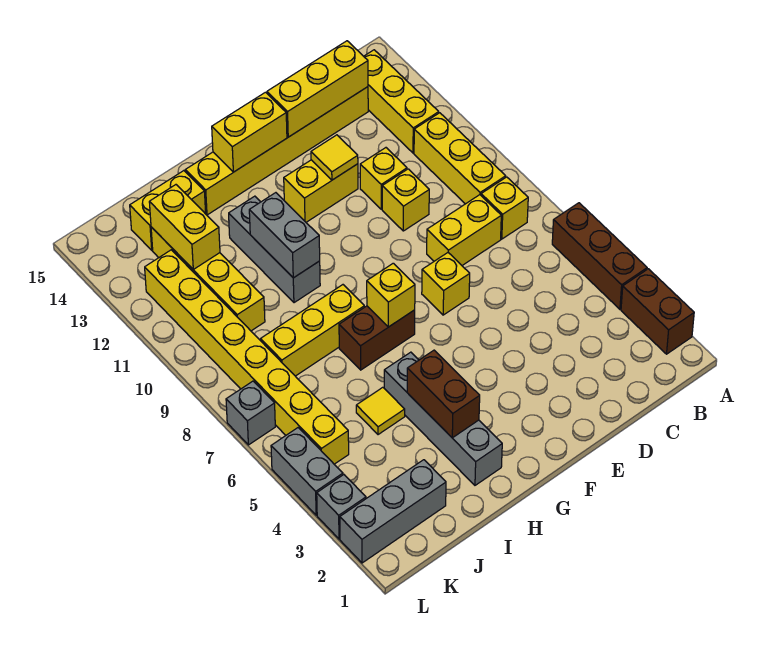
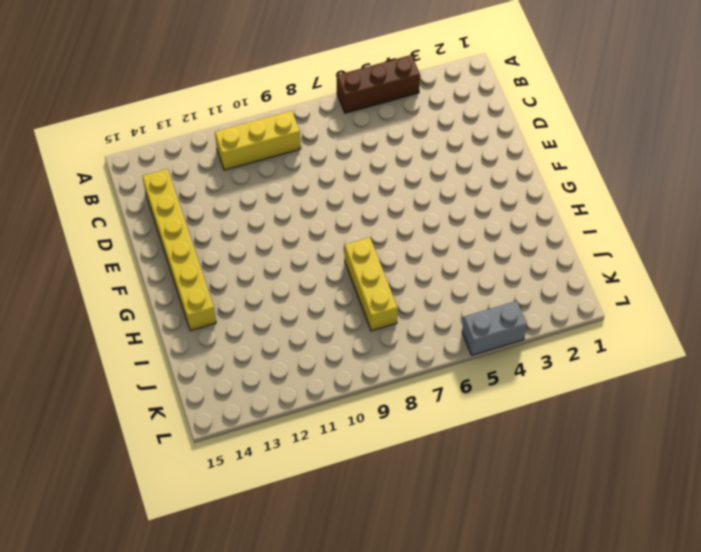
none -> brown brick A2:A3 level 1
none -> yellow brick B8 level 1
none -> yellow brick B12:B14 level 1
none -> yellow brick C8:D8 level 1

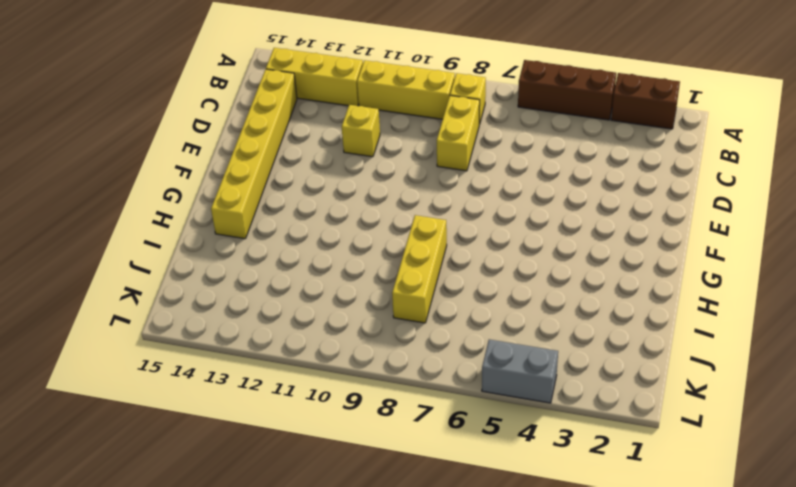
none -> yellow brick D10 level 1
none -> yellow brick E7 level 1
none -> yellow brick E12:F12 level 1
none -> brown brick G7:H7 level 1

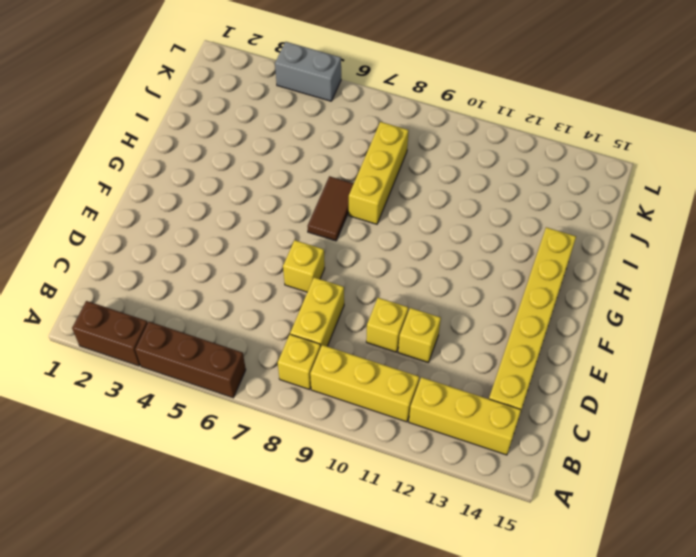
brown tile G7:H7 level 1 -> brown brick G7:H7 level 1
none -> yellow brick E12:F12 level 1
none -> grey brick H2:H5 level 1
none -> grey brick H10:H12 level 1
none -> yellow tile I5 level 1

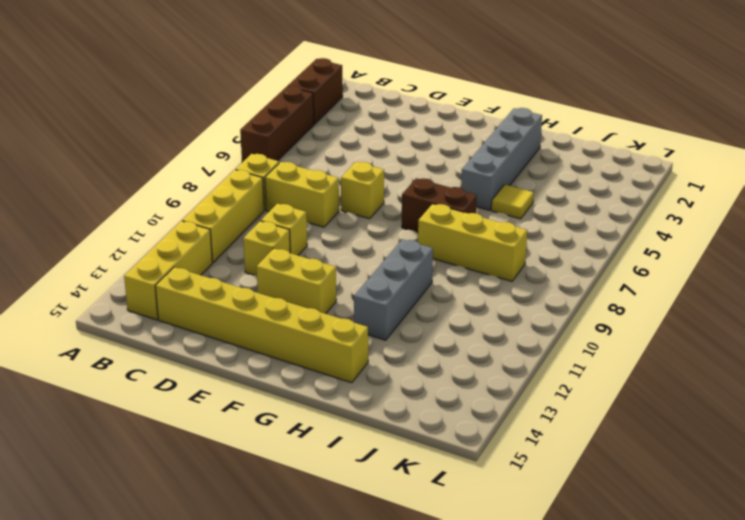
none -> yellow brick I14:J14 level 1
none -> grey brick J2:L2 level 1
none -> yellow brick J10:J13 level 1
none -> yellow brick K5:K12 level 1

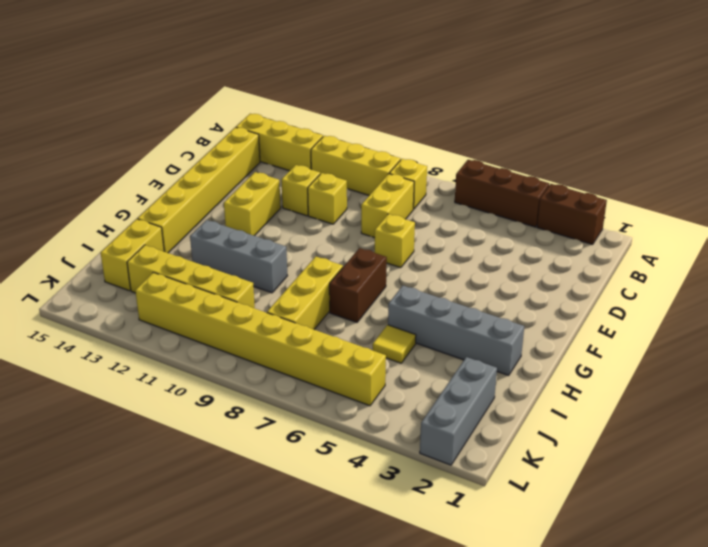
none -> grey brick L3 level 1
none -> grey brick L4:L5 level 1
none -> grey brick L7 level 1
none -> yellow brick C14:E14 level 2

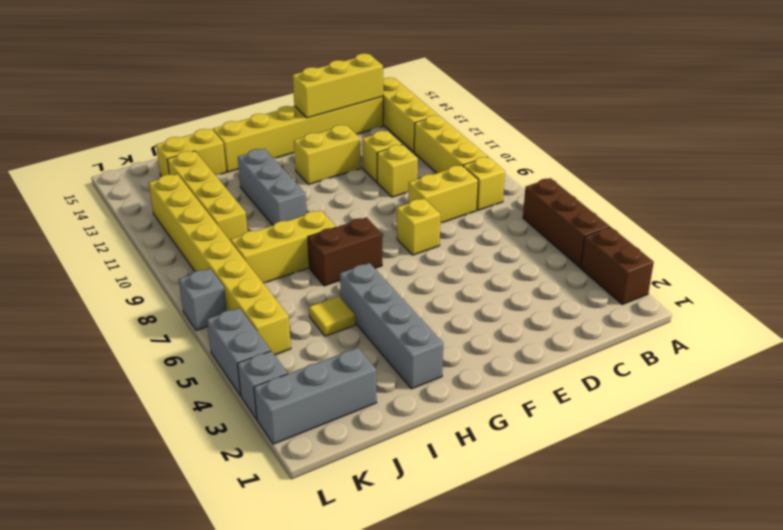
none -> yellow tile E12 level 2
none -> yellow brick F14:G14 level 2
none -> yellow brick G7 level 2
none -> brown brick H3:H4 level 2

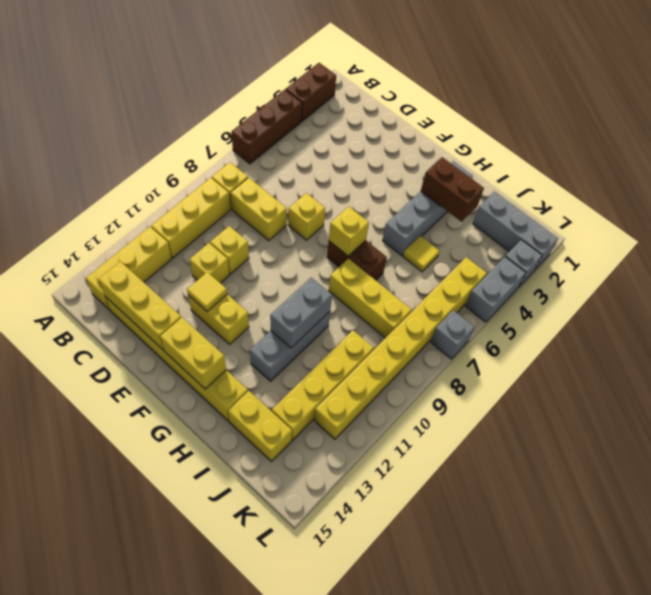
brown brick H3:I3 level 2 -> brown brick H3:H4 level 2
none -> yellow brick J12:J13 level 2

